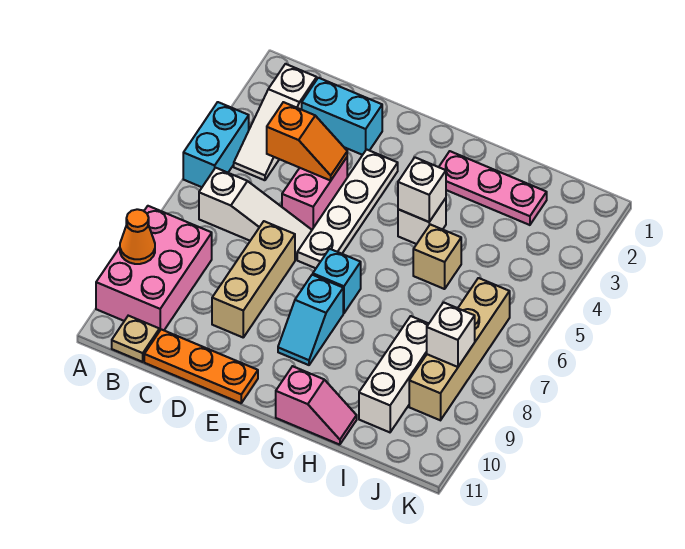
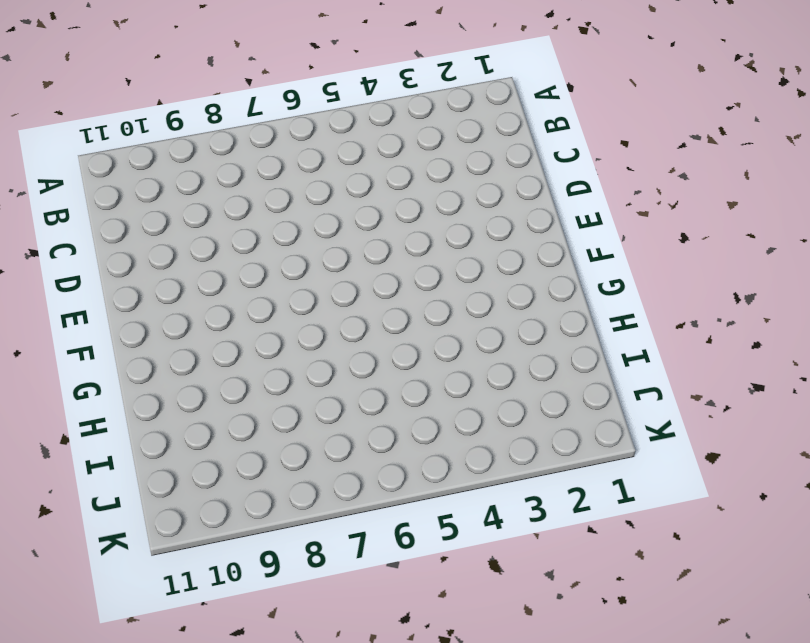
none -> cyan brick A4:A5 level 1
none -> pink brick A8:B10 level 1
none -> white slope B2:B4 level 1 top 2

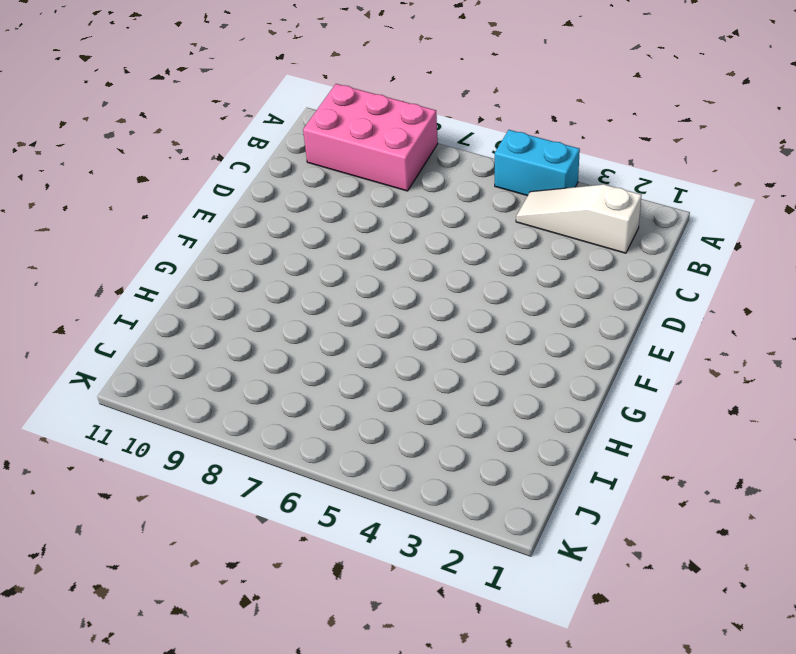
none -> white slope B6:D6 level 1 top B
none -> tan plate B11 level 1
none -> cyan brick C2:D2 level 1

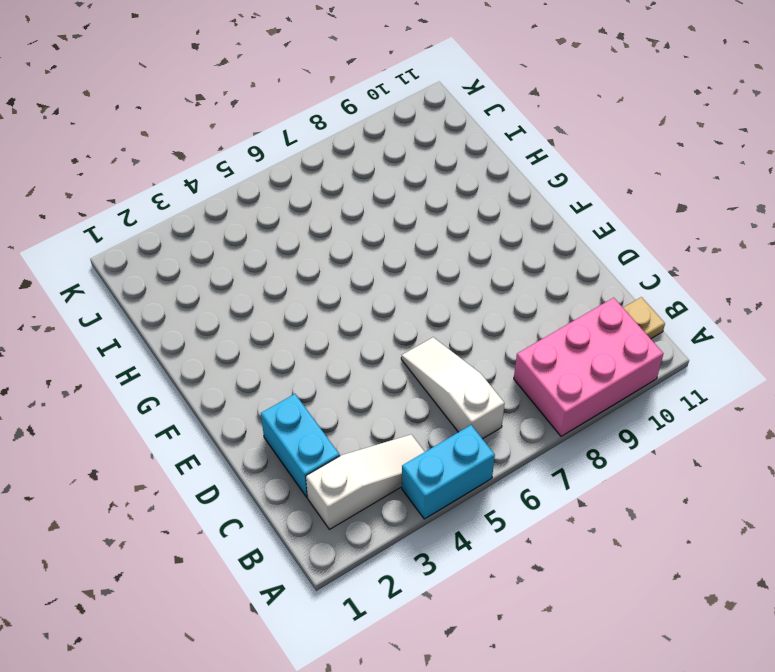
none -> orange plate C11:E11 level 1
none -> pink brick D4:D5 level 1
none -> tan brick D7:D9 level 1

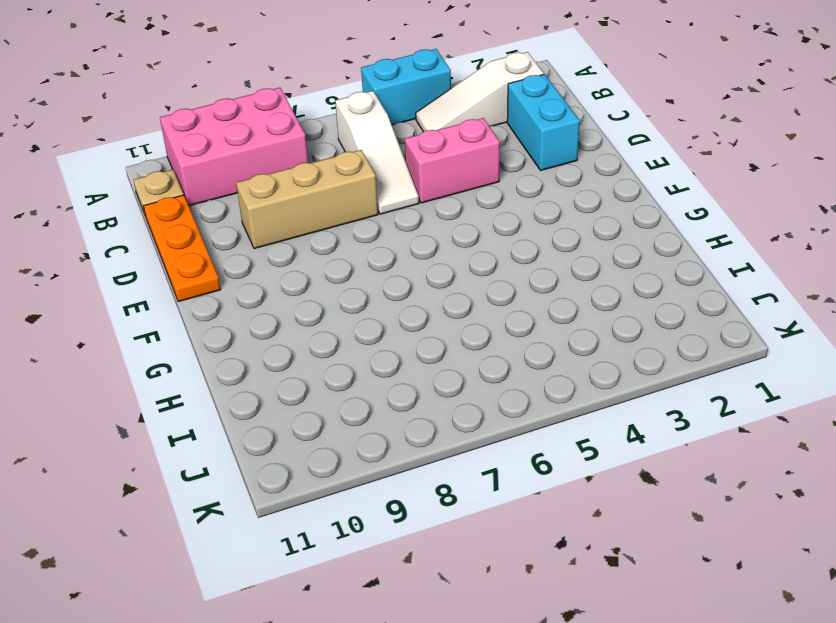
none -> white plate E3:E6 level 1
none -> cyan brick F7 level 1
none -> cyan slope F8:F9 level 1 top 8

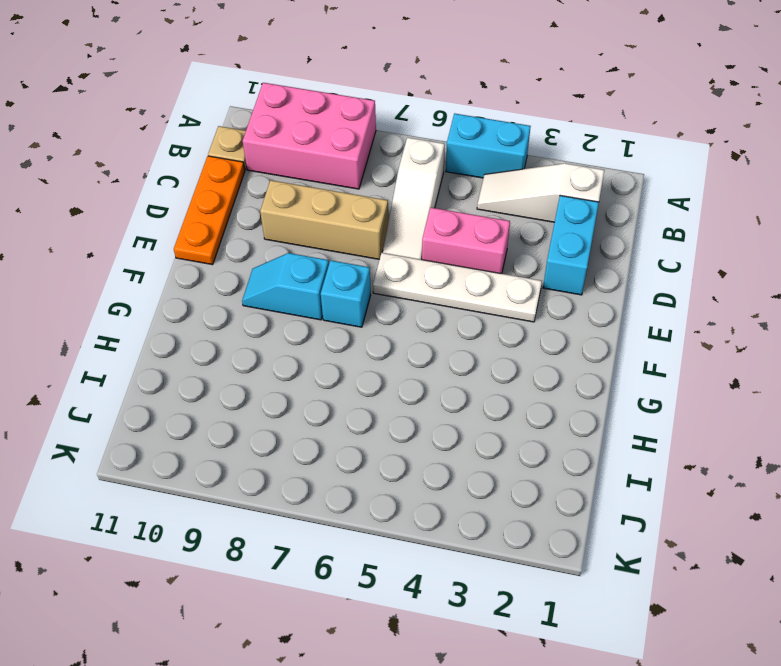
none -> pink plate G2:I2 level 1
none -> white brick G4 level 1
none -> pink slope G11:H11 level 1 top G

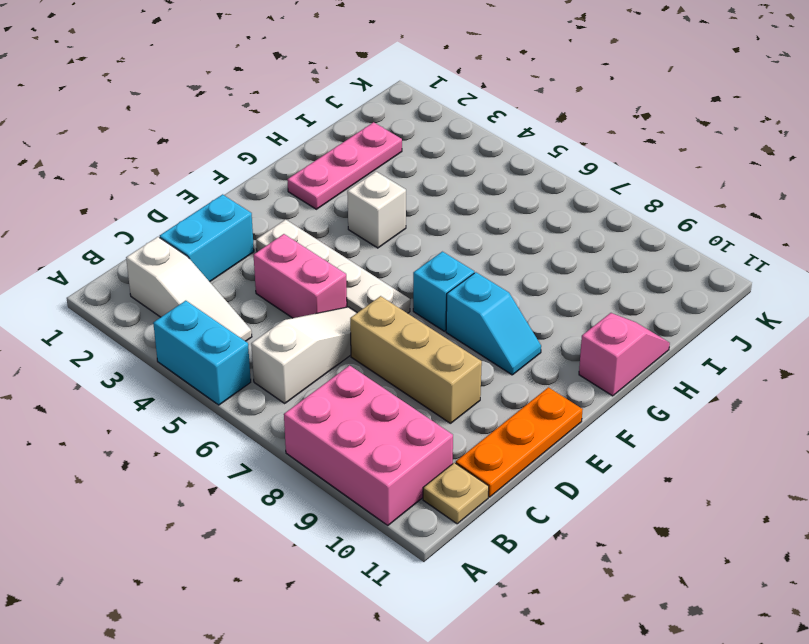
none -> tan brick H5 level 1
none -> white brick I8:I10 level 1
none -> tan brick J6:J9 level 1

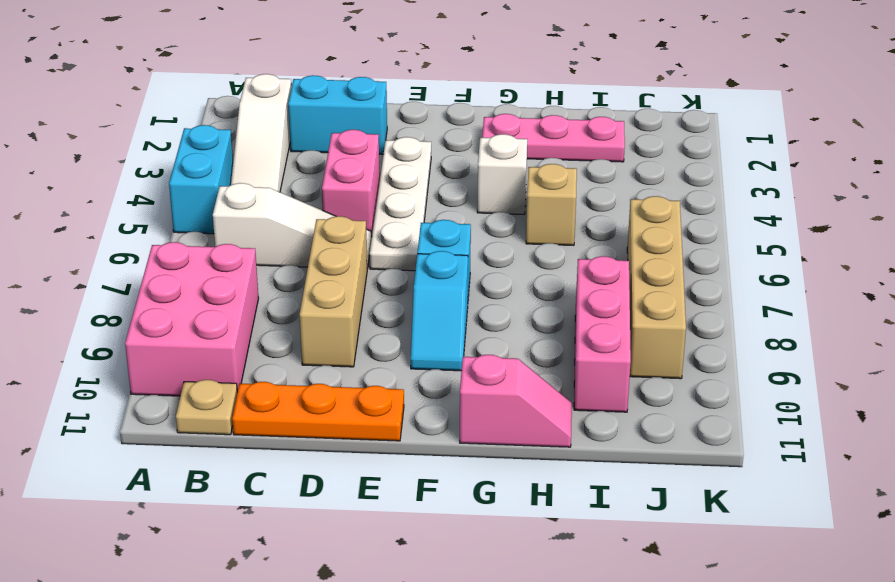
pink brick I8:I10 level 1 -> white brick I8:I10 level 1
none -> orange cone A9 level 2
none -> orange slope C4:D4 level 2 top C
none -> white brick G4 level 2

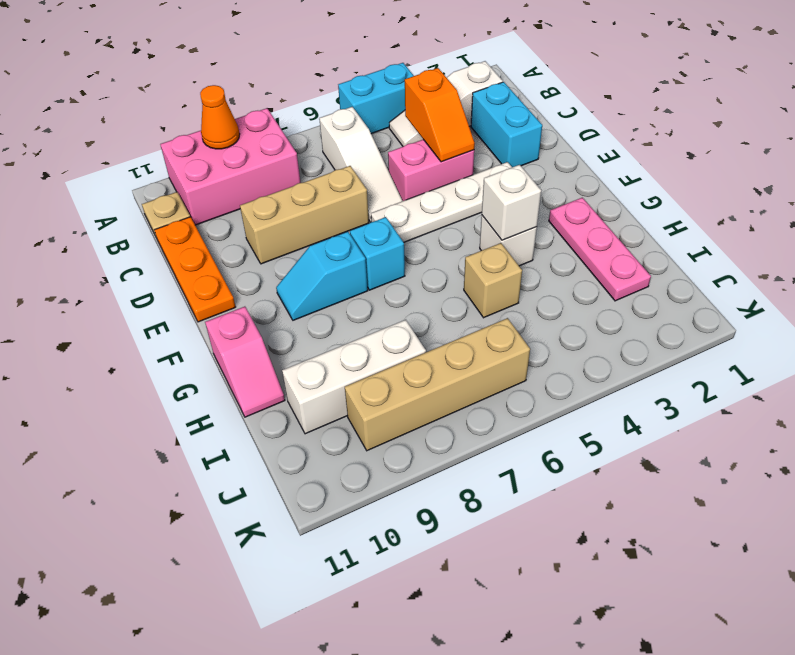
none -> white brick J8 level 2

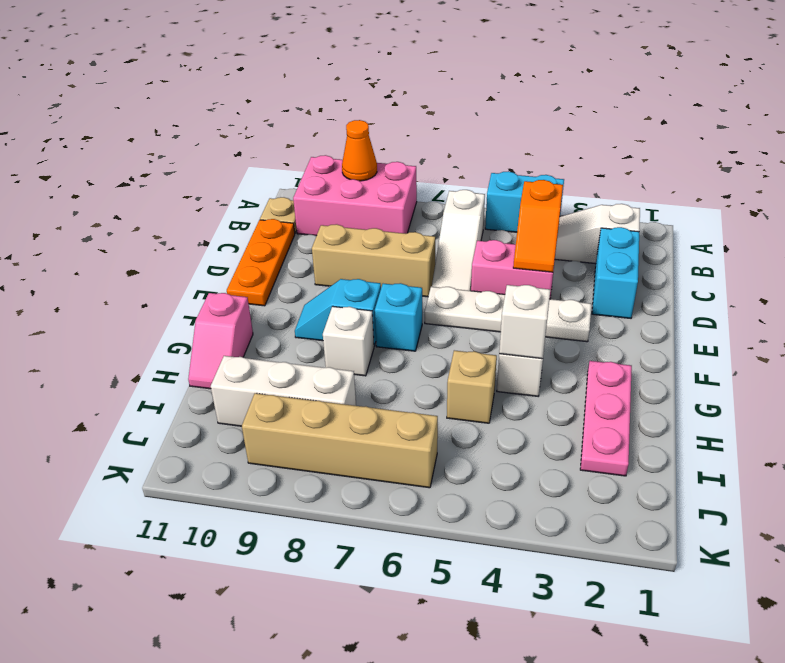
white brick G8 level 1 -> white brick J8 level 2

